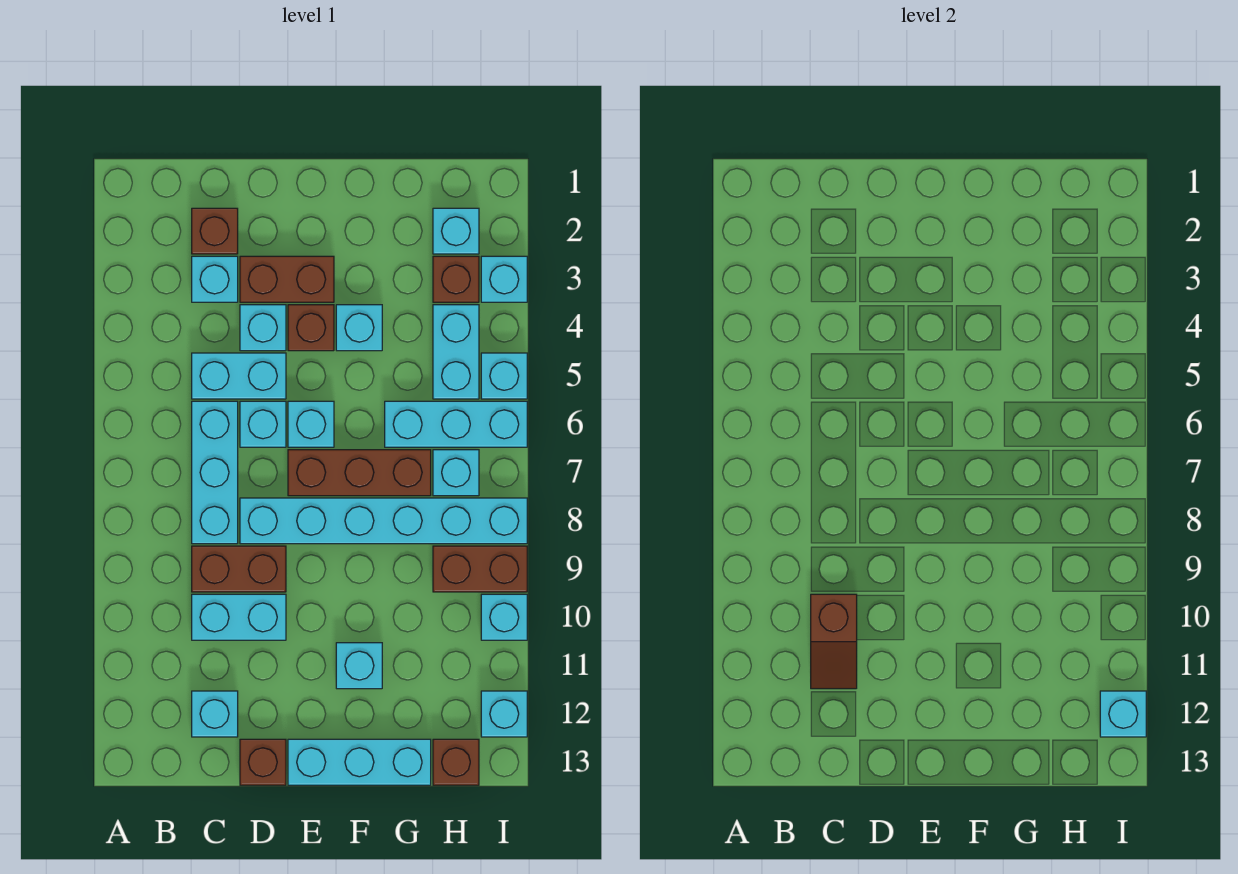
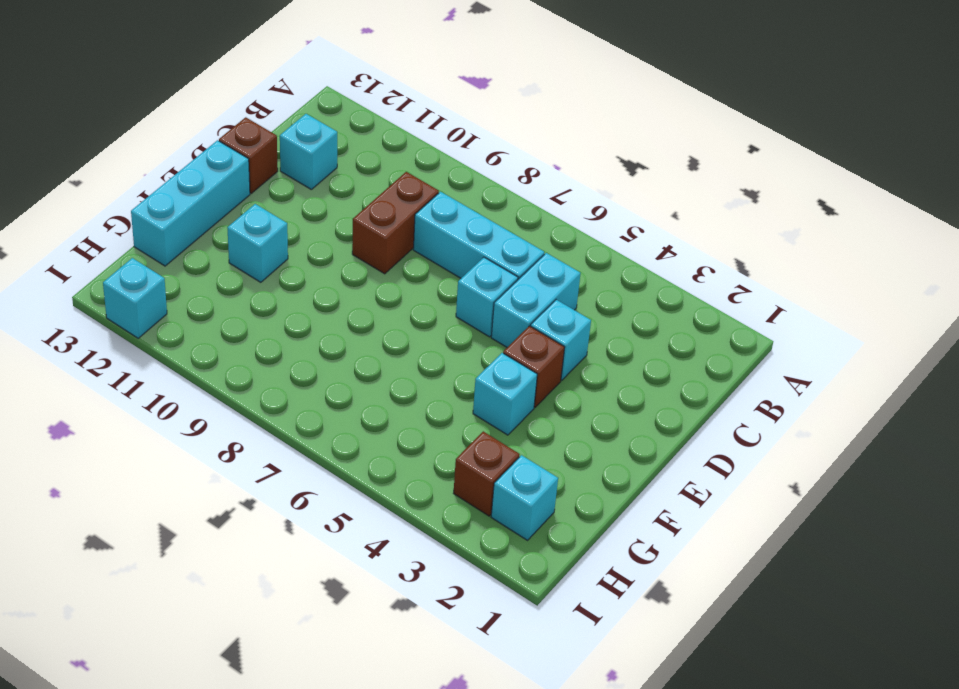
none -> brown brick C2 level 1
none -> cyan brick C3 level 1
none -> cyan brick C10:D10 level 1
none -> brown brick D3:E3 level 1

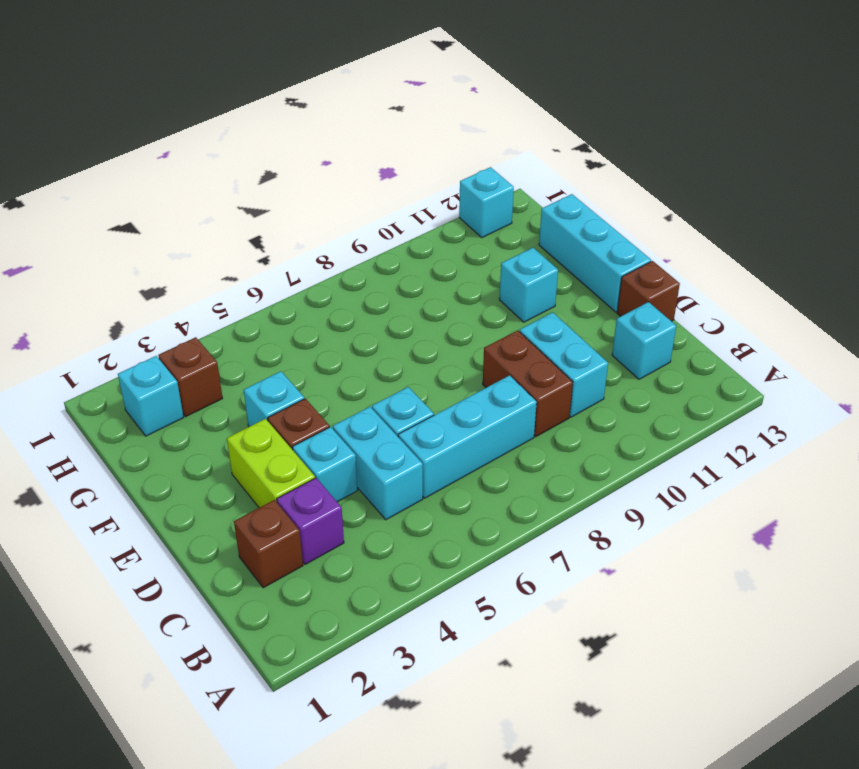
purple brick C3 level 1 -> cyan brick C3 level 1
lime brick D3:E3 level 1 -> brown brick D3:E3 level 1
none -> cyan brick D8:I8 level 1
none -> cyan brick E6 level 1
none -> brown brick E7:G7 level 1
none -> cyan brick G6:I6 level 1

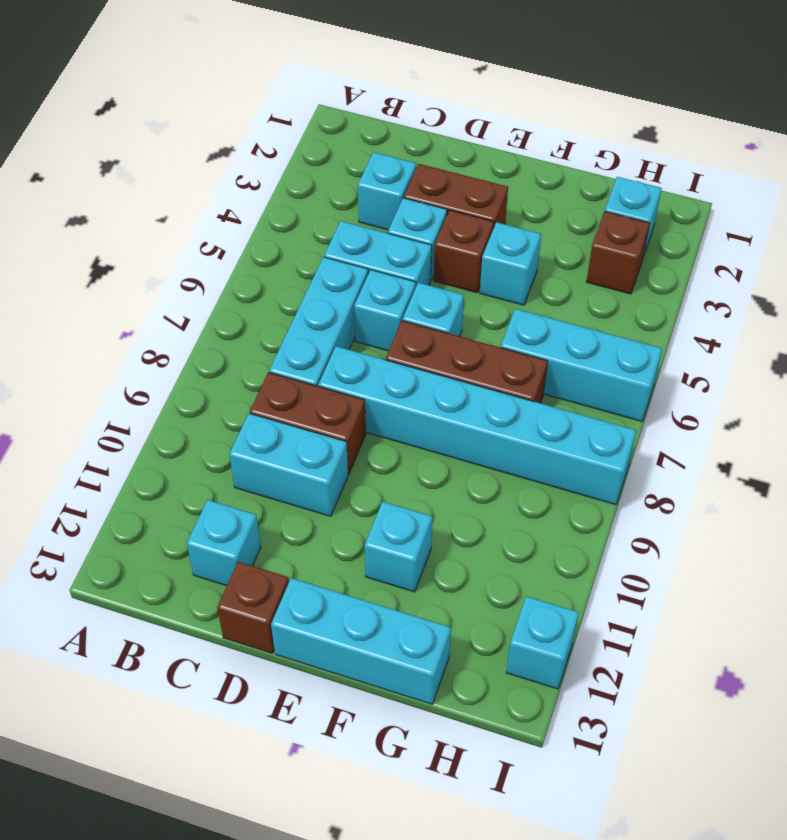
none -> brown brick C2 level 1
none -> cyan brick H4:H5 level 1
none -> cyan brick H7 level 1
none -> brown brick H9:I9 level 1

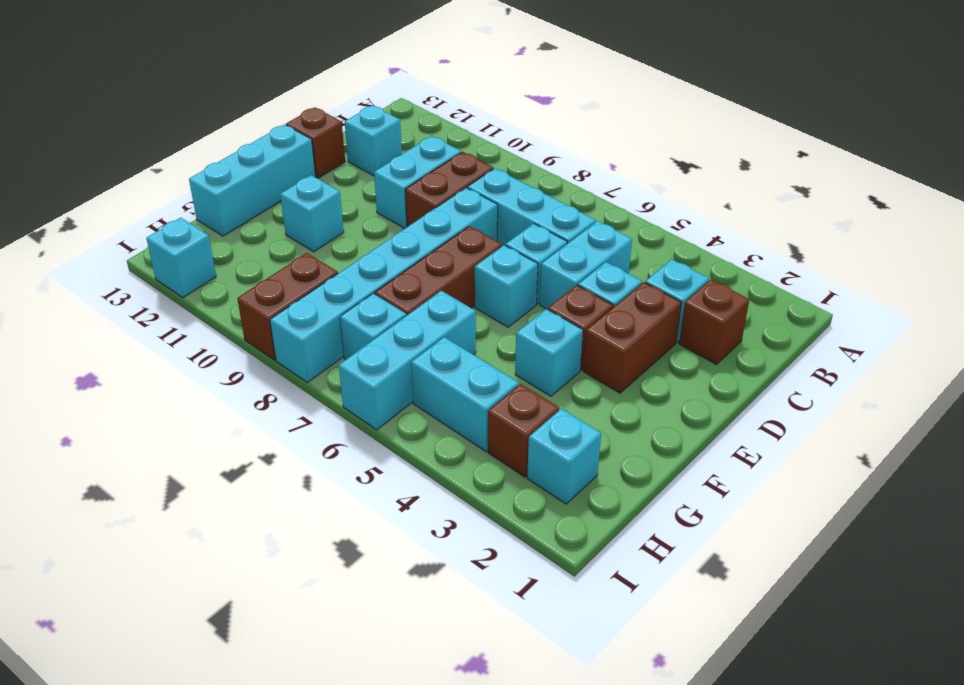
none -> brown brick H13 level 1
none -> cyan brick I3 level 1
none -> cyan brick I5 level 1
none -> cyan brick I10 level 1

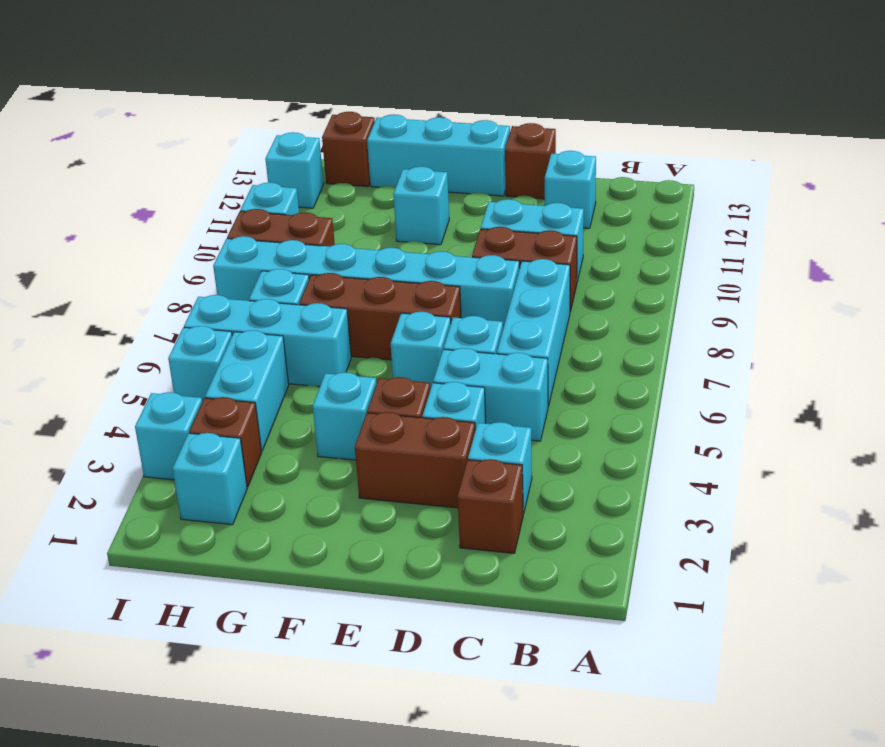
none -> brown slope C10:C11 level 2 top 10
none -> cyan brick I12 level 2

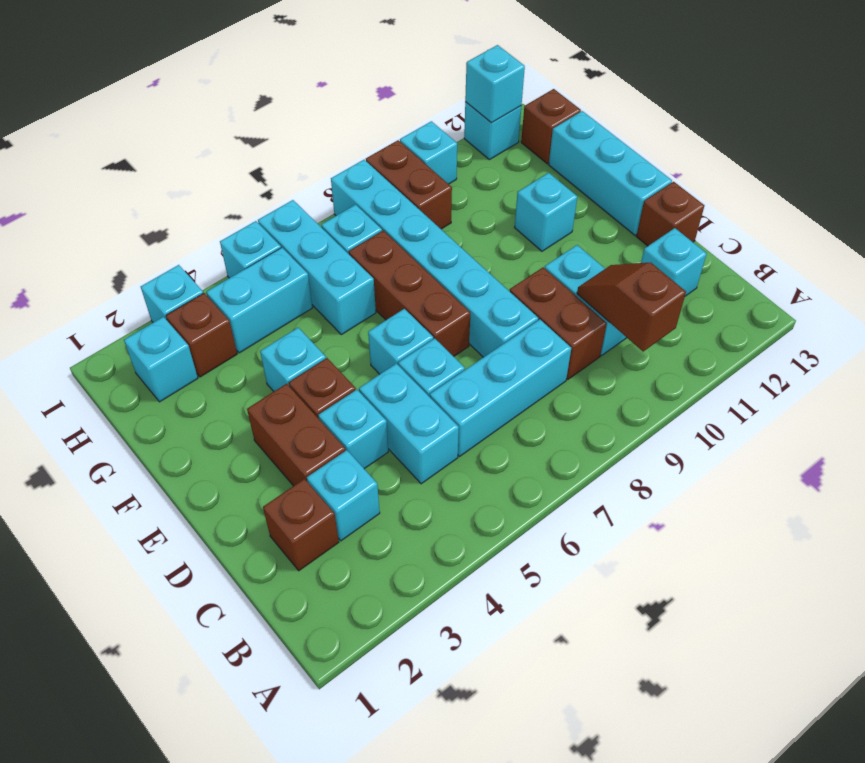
brown slope B10:C10 level 2 top B -> brown slope C10:C11 level 2 top 10

